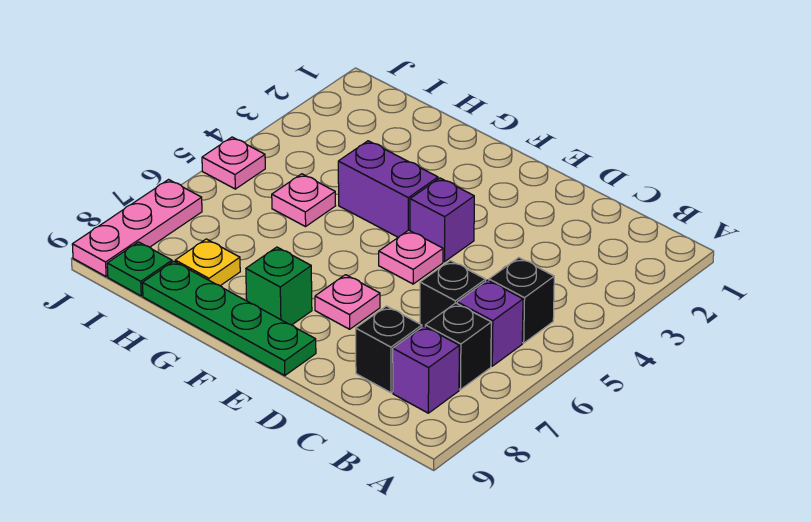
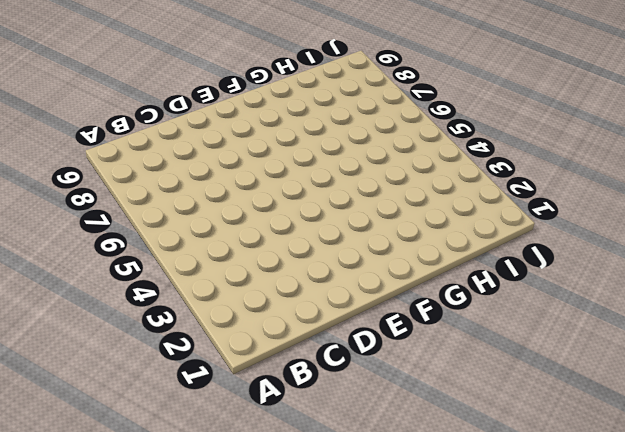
none -> black brick B5 level 1
none -> purple brick B6 level 1
none -> black brick B7 level 1

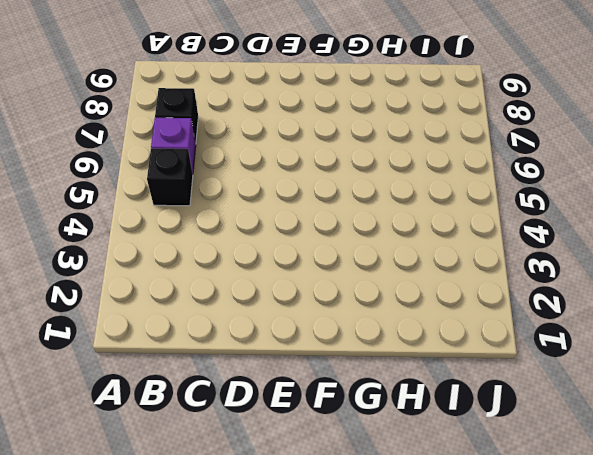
none -> purple brick B8 level 1
none -> black brick C6 level 1
none -> black brick C8 level 1

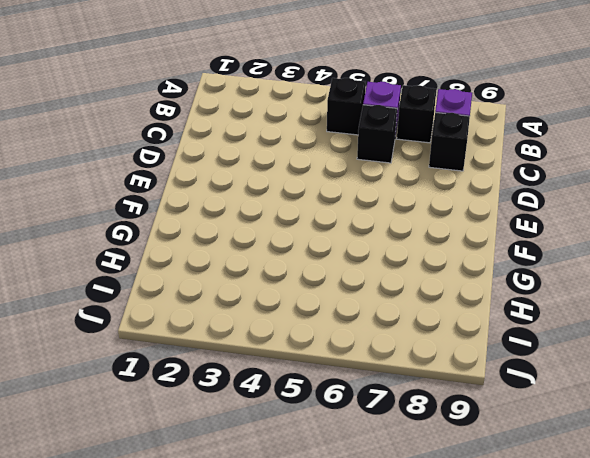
none -> purple brick E4 level 1
none -> pink plate E5 level 1
none -> pink plate E7 level 1

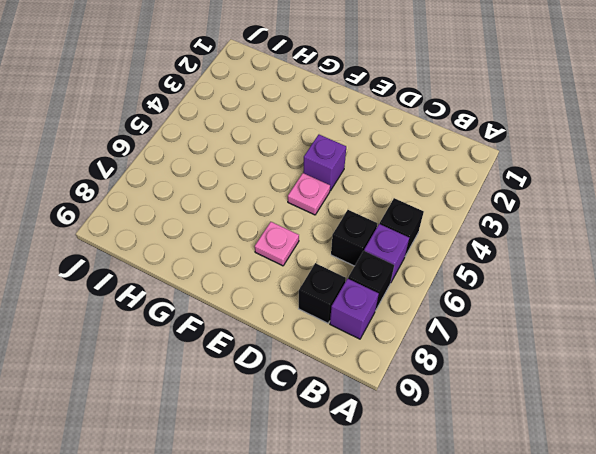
none -> green plate E9:H9 level 1
none -> purple brick F4:G4 level 1
none -> green brick F8 level 1

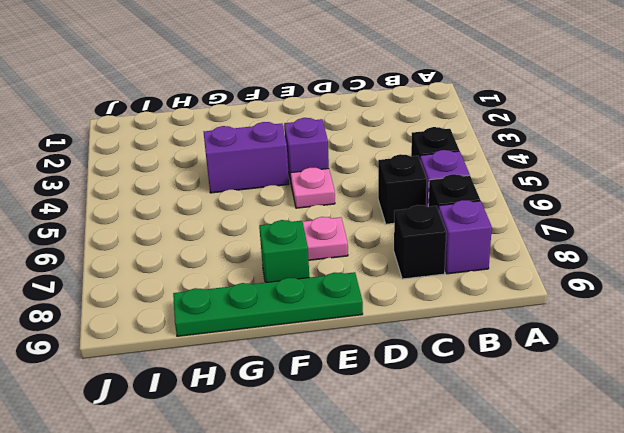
none -> pink plate H5 level 1
none -> yellow plate H8 level 1
none -> green plate I9 level 1

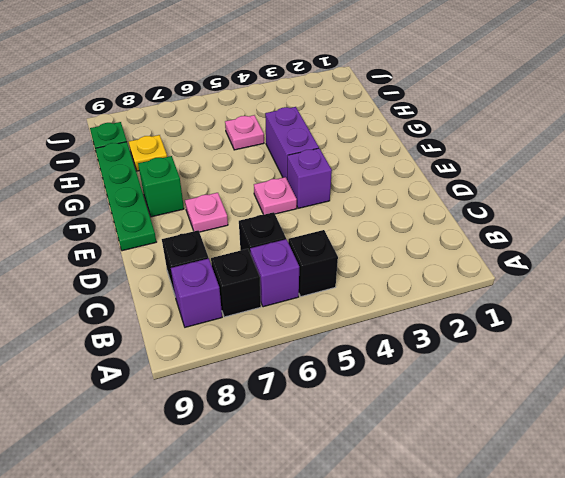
none -> pink plate J5 level 1
none -> pink plate J7:J9 level 1

